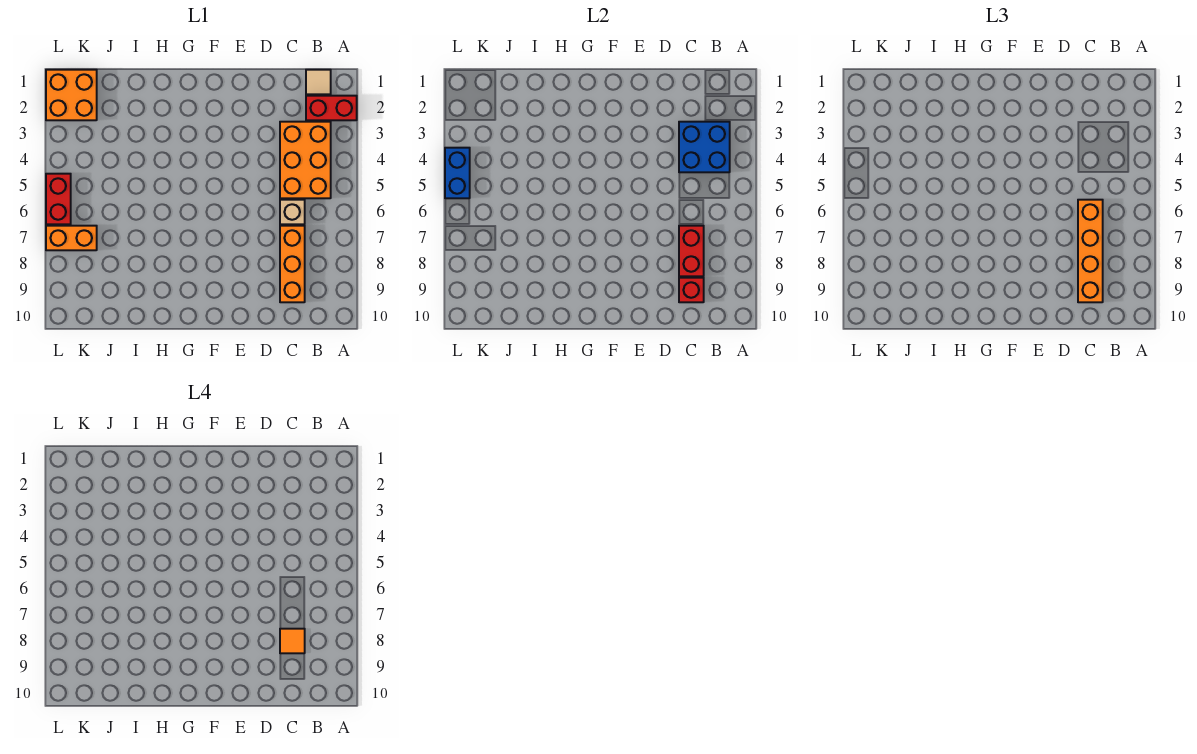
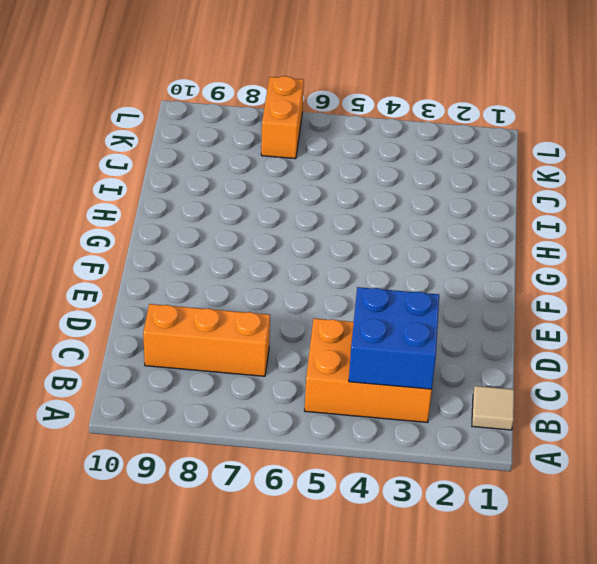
none -> red brick A2:B2 level 1
none -> tan brick C6 level 1
none -> orange brick K1:L2 level 1

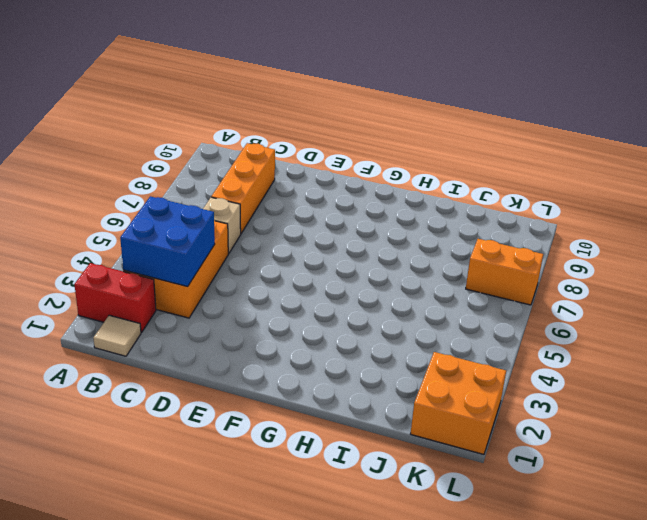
none -> red brick L5:L6 level 1
none -> red brick C7:C8 level 2
none -> red brick C9 level 2

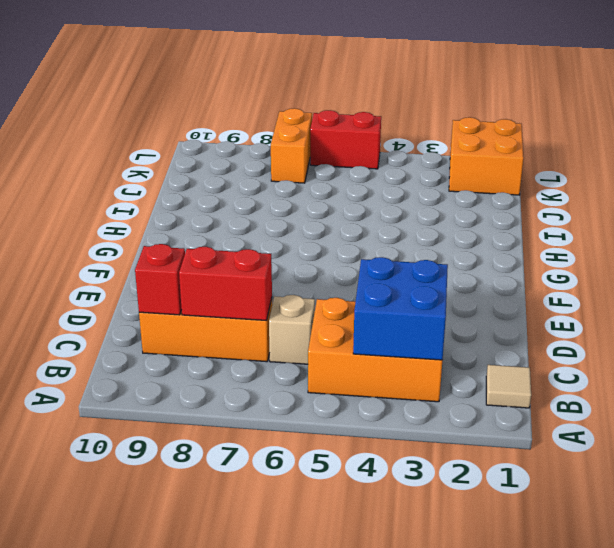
none -> red brick A2:B2 level 1
none -> blue brick L4:L5 level 2
none -> orange brick C6:C9 level 3

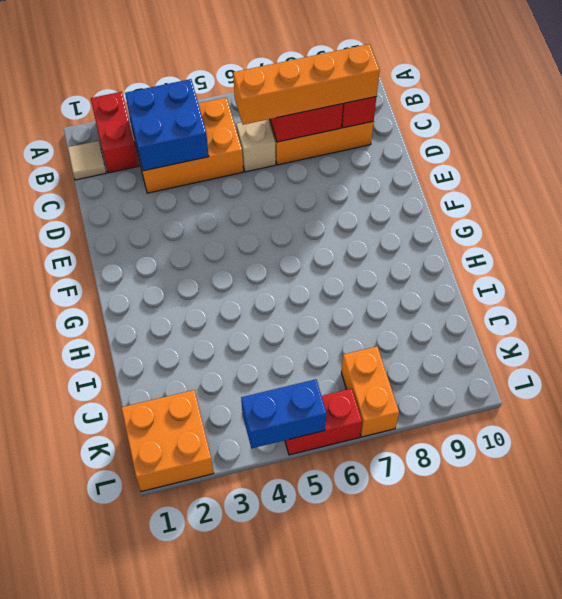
none -> orange tile C8 level 4

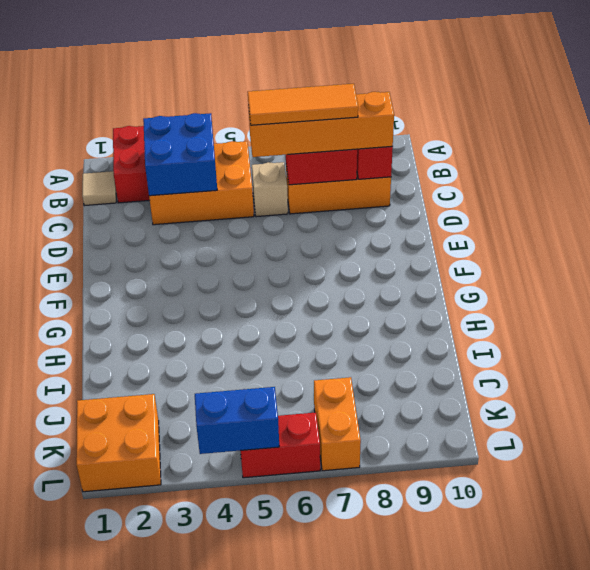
orange tile C6:C8 level 4 -> orange tile C8 level 4

